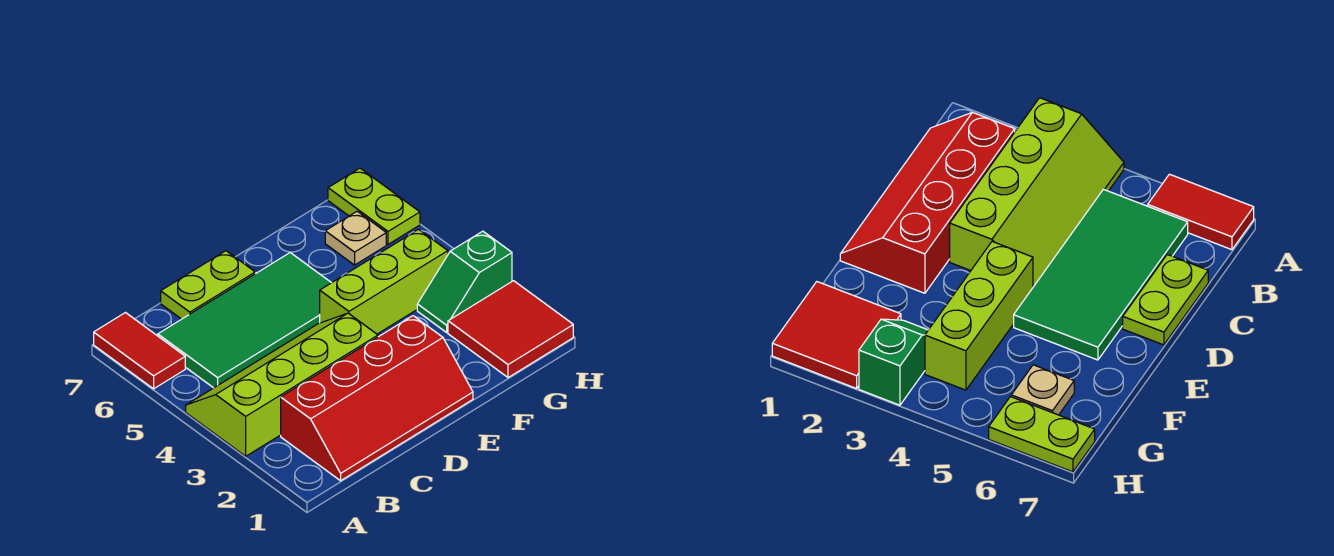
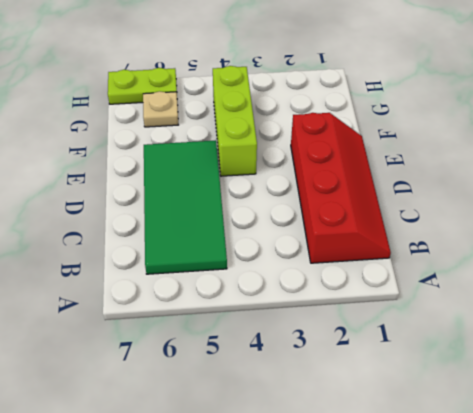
none -> lime slope A3:D4 level 1 top 3
none -> red tile A6:A7 level 1

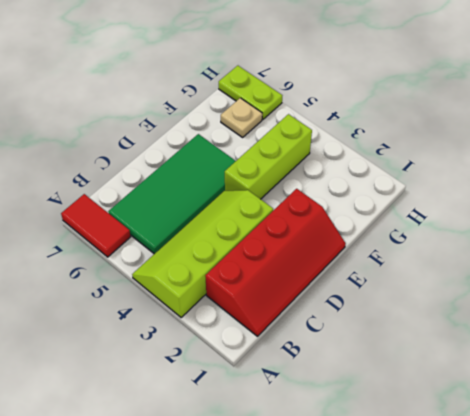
none -> lime plate C7:D7 level 1
none -> red tile G1:H2 level 1

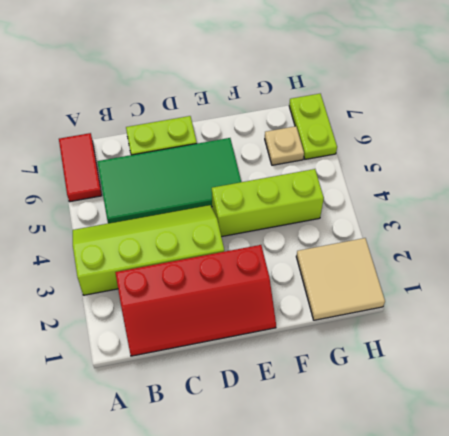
tan tile G1:H2 level 1 -> red tile G1:H2 level 1
none -> green slope G3:H3 level 1 top H

